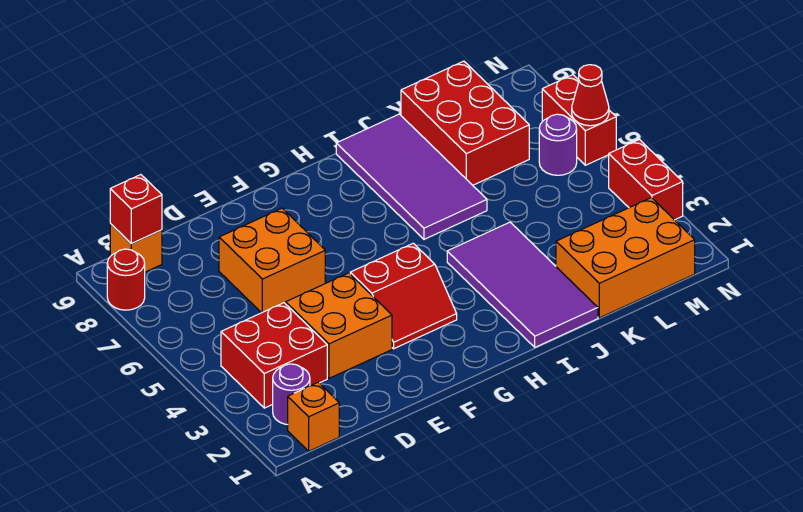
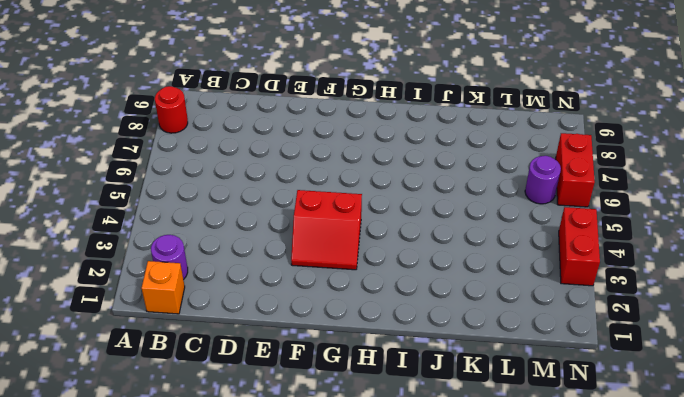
none -> red brick B3:C4 level 1
none -> orange brick B9 level 1
none -> orange brick D3:E4 level 1

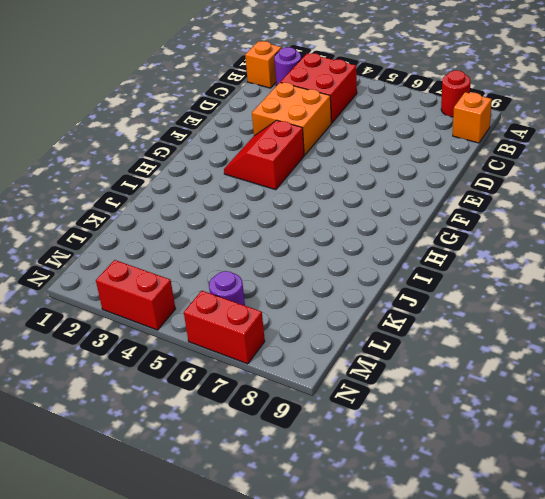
none -> orange brick D6:E7 level 1
none -> purple tile I1:J4 level 1
none -> purple tile I6:J9 level 1

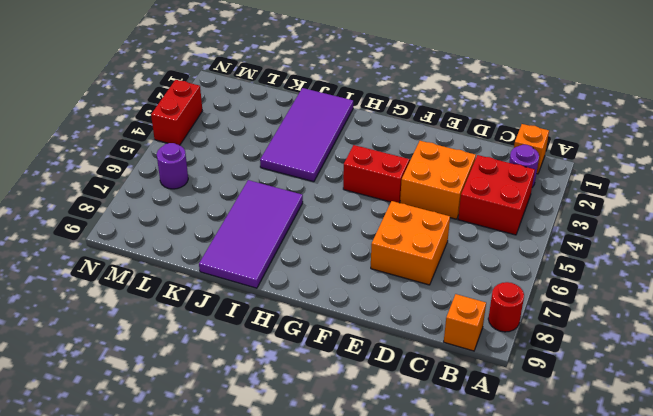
none -> orange brick K1:M2 level 1
none -> red brick K7:L9 level 1
none -> red brick N6:N7 level 1

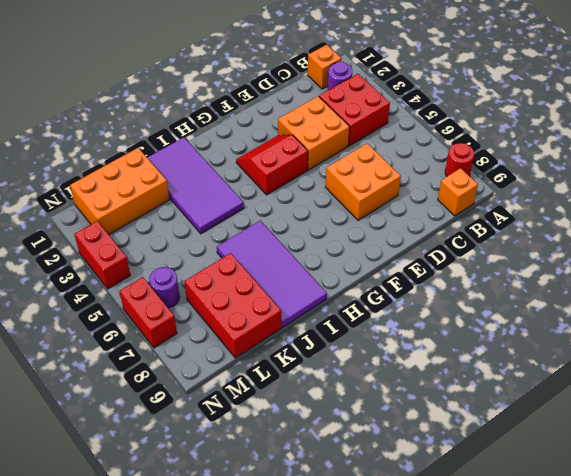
none -> red brick B9 level 2
none -> red cone N6 level 2

